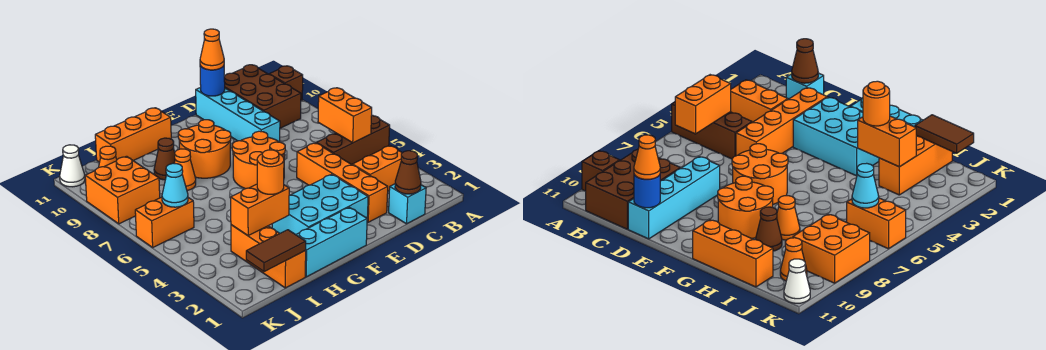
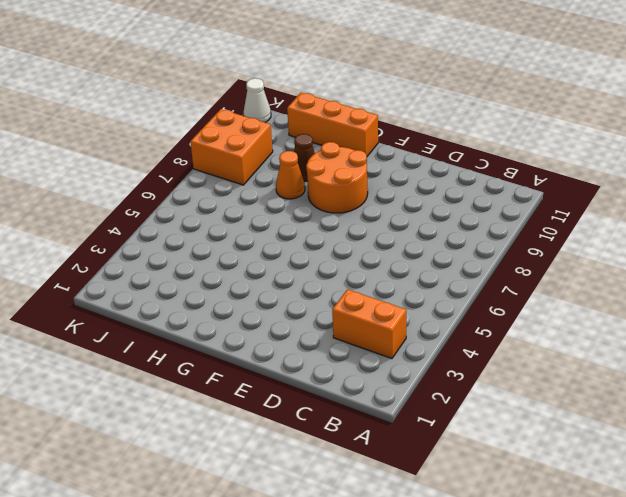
none -> brown brick A5:C5 level 1
none -> brown brick A10 level 1
none -> brown brick B9:C11 level 1

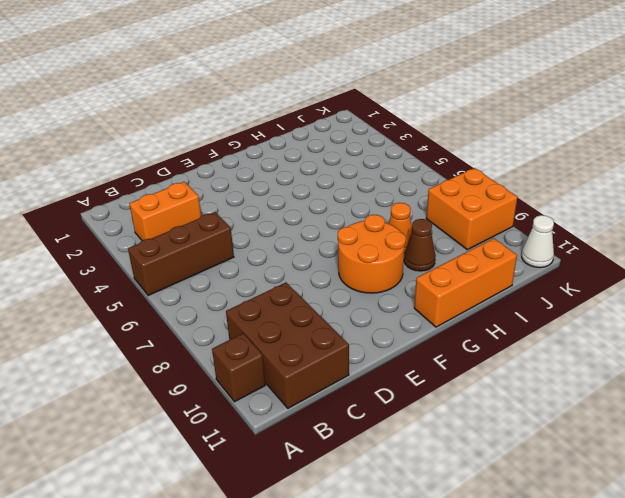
none -> cyan brick C1 level 1
none -> orange brick D2:D5 level 1
none -> cyan brick D8:D11 level 1

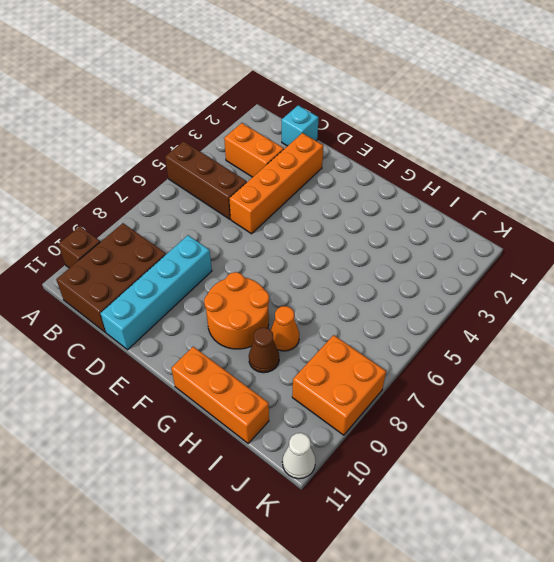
none -> cyan brick E2:G3 level 1
none -> orange round brick E6:F7 level 1
none -> cyan brick F1:H1 level 1

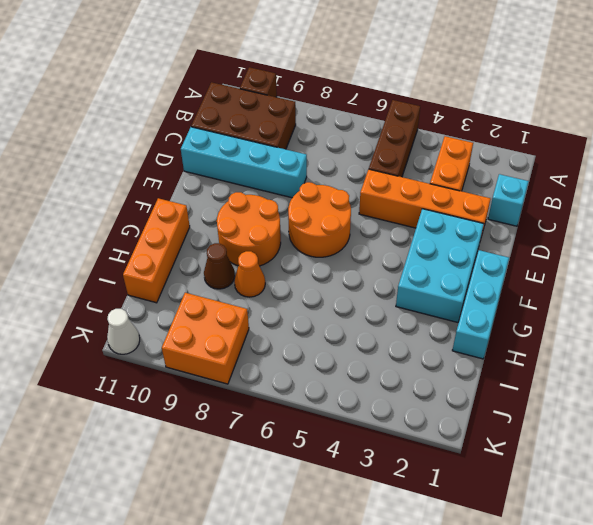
none -> orange brick I1:I3 level 1
none -> orange brick J6:K6 level 1
none -> orange cone J10 level 1

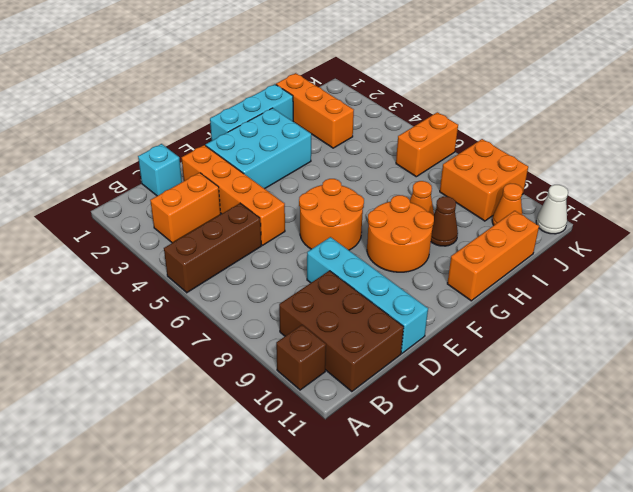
none -> orange brick B5:B6 level 2
none -> brown cone C1 level 2
none -> blue round brick D11 level 2

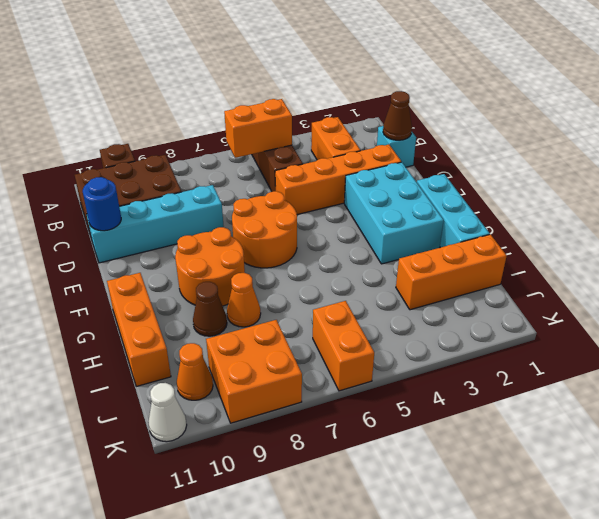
none -> orange brick H3:I3 level 2
none -> brown tile I1:J1 level 2
none -> cyan cone J6 level 2

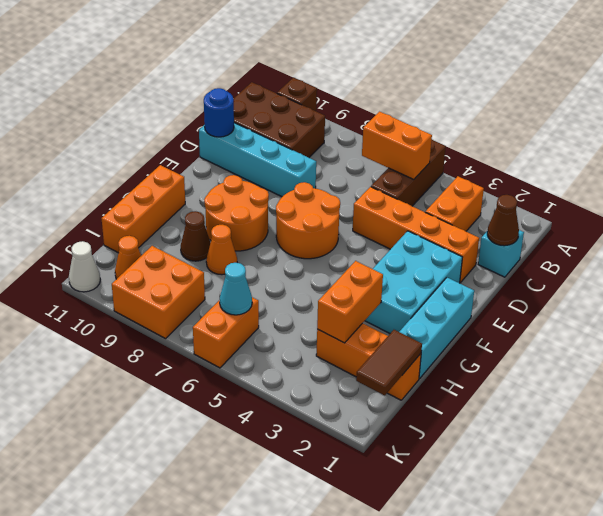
none -> orange cone D11 level 3
none -> orange round brick H3 level 3

